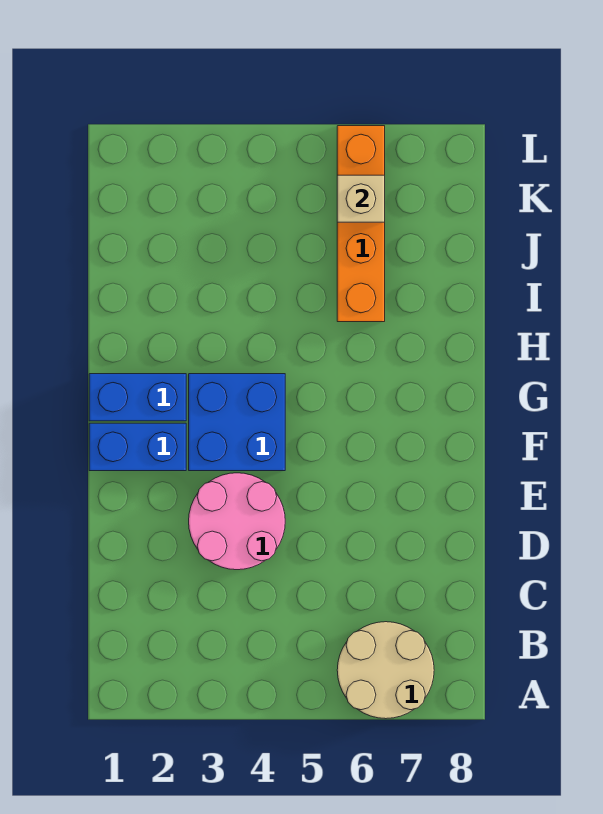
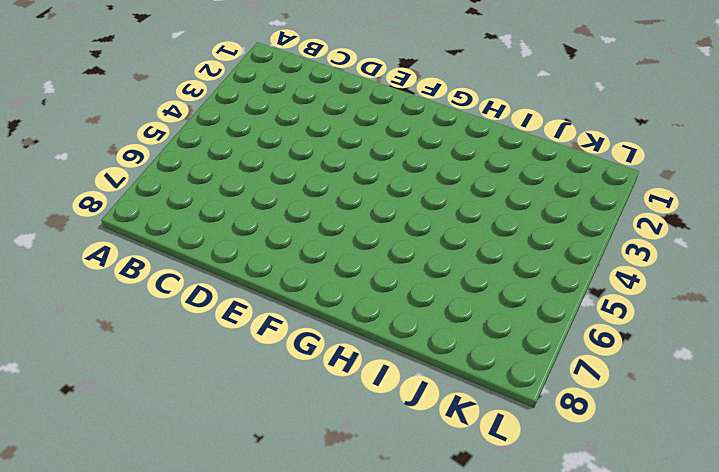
none -> tan round brick A6:B7 level 1
none -> pink round brick D3:E4 level 1

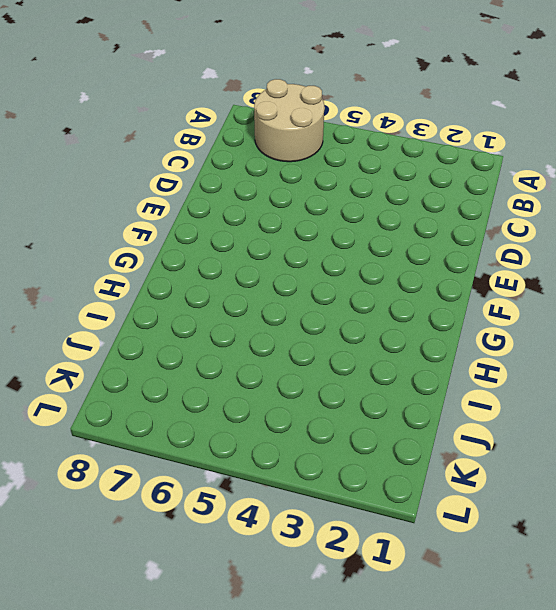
none -> pink round brick D3:E4 level 1
none -> blue brick F1:F2 level 1

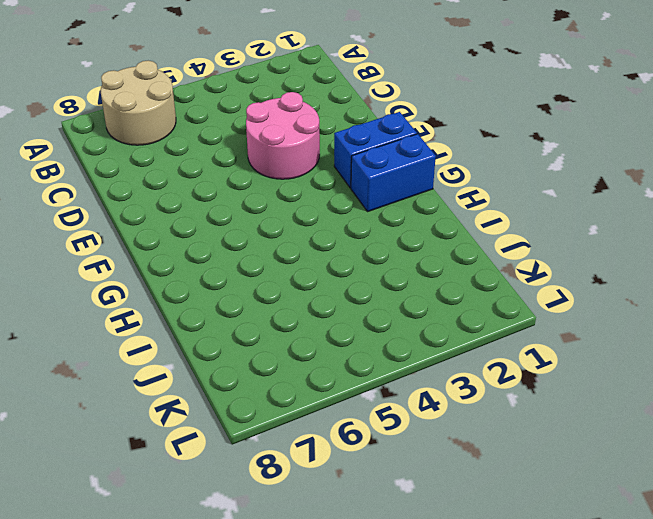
none -> blue brick F3:G4 level 1
none -> orange brick I6:L6 level 1

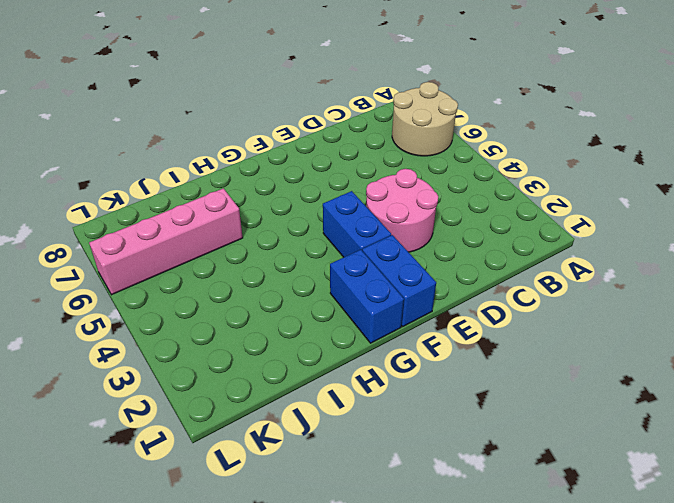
blue brick F3:F4 level 1 -> blue brick F3:G4 level 1
pink brick I6:L6 level 1 -> orange brick I6:L6 level 1
none -> tan brick K6 level 2

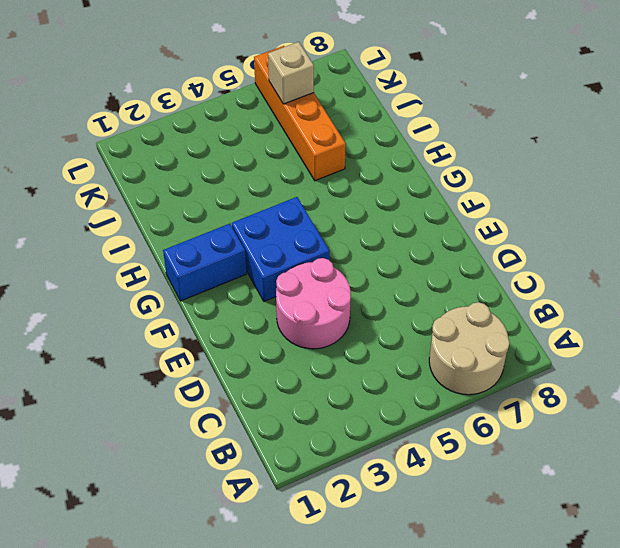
none -> blue brick F1:F2 level 1

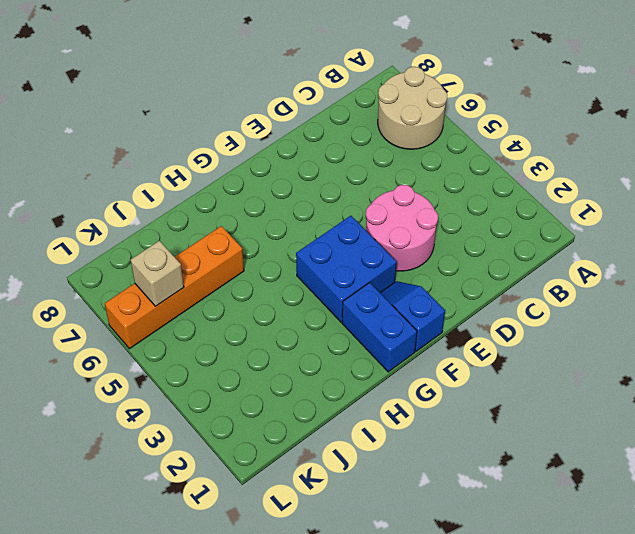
blue slope F1:F2 level 1 top 1 -> blue brick F1:F2 level 1

